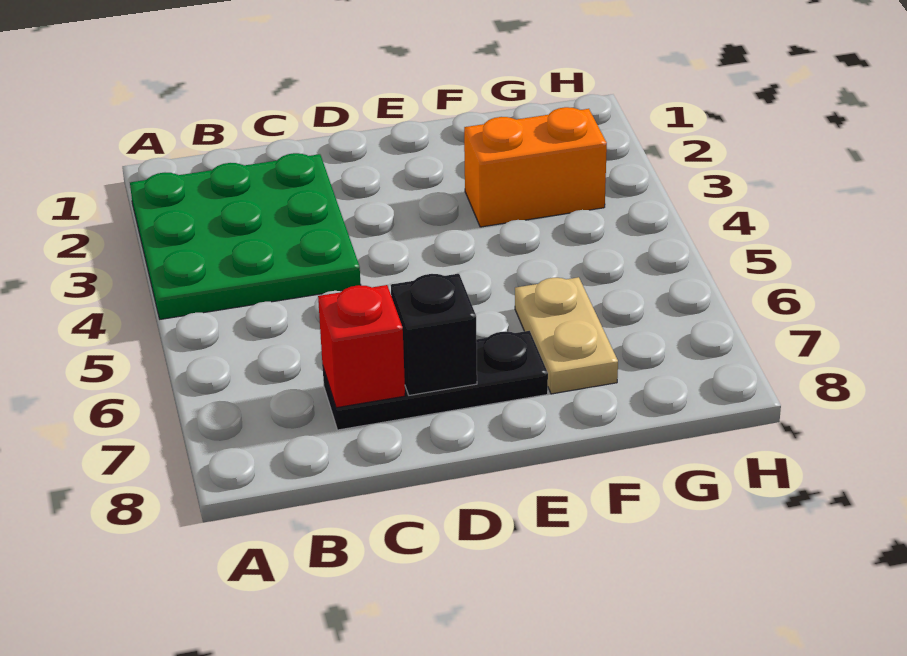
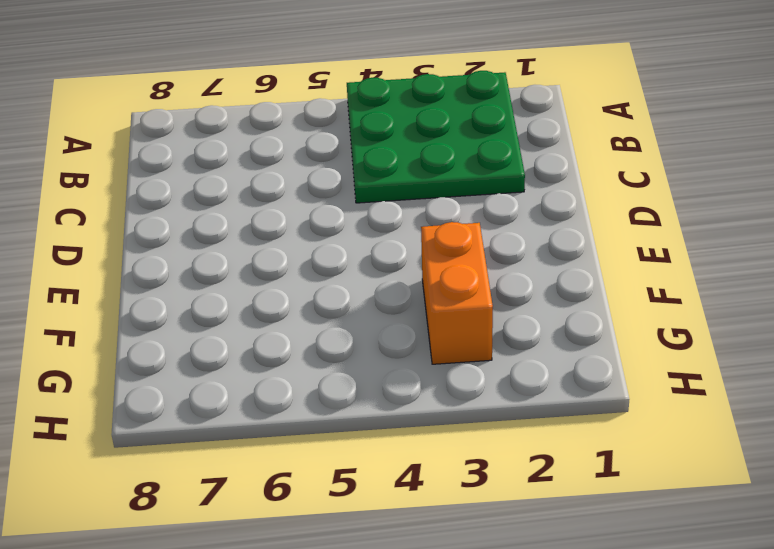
none -> black plate C7:E7 level 1
none -> tan plate F6:F7 level 1

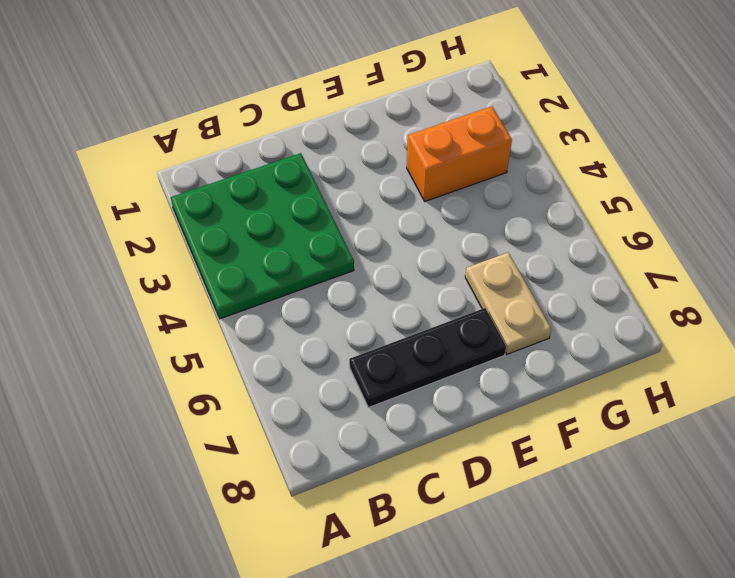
none -> red brick C7 level 2
none -> black brick D7 level 2

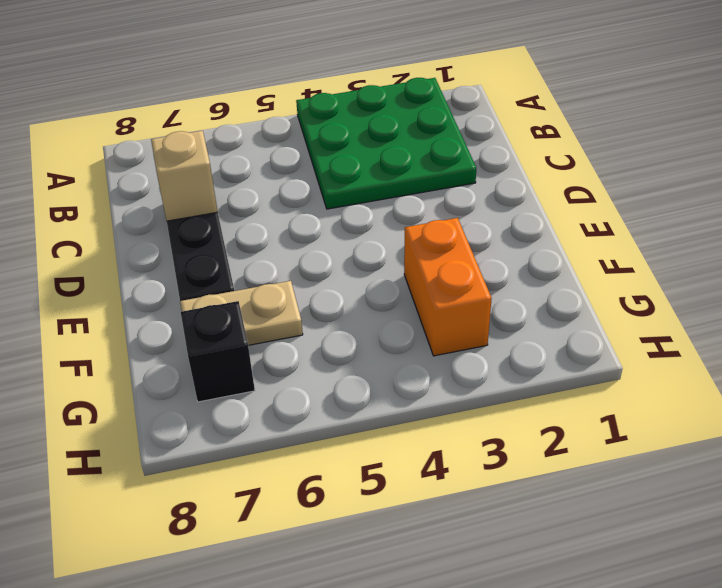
tan brick C7 level 2 -> red brick C7 level 2
black brick G7 level 1 -> black brick D7 level 2

